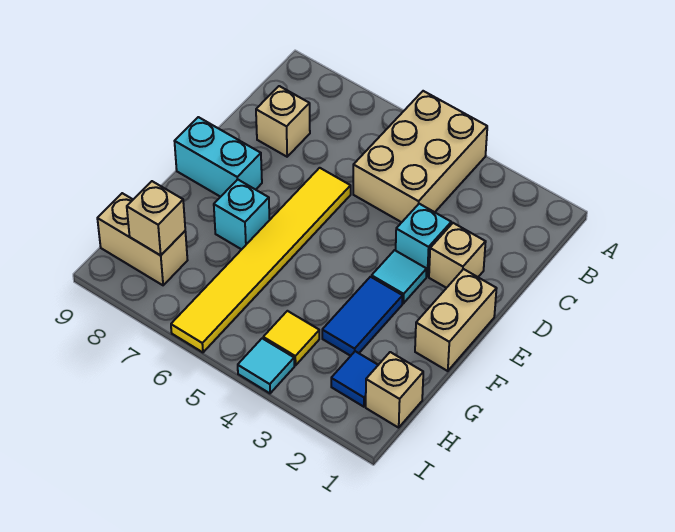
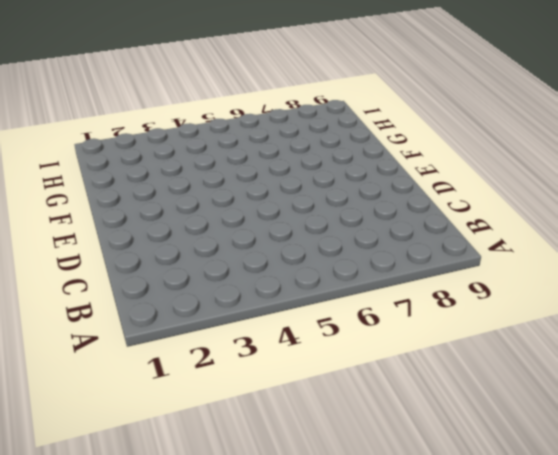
none -> tan brick A4:C5 level 1
none -> tan brick C8 level 1
none -> tan brick D2 level 1

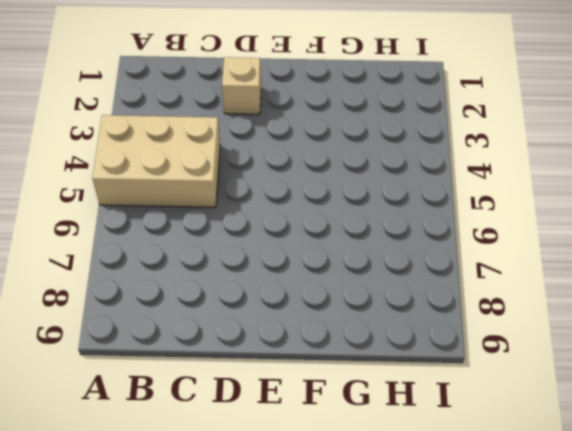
none -> tan brick C8 level 1
none -> cyan brick D3 level 1
none -> yellow tile D6:I6 level 1

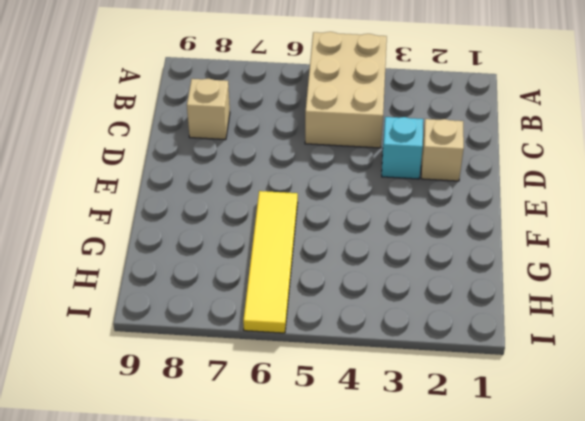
yellow tile F6:I6 level 1 -> yellow tile D6:I6 level 1
none -> tan brick E1:F1 level 1
none -> cyan tile E3 level 1
none -> cyan brick E8:E9 level 1

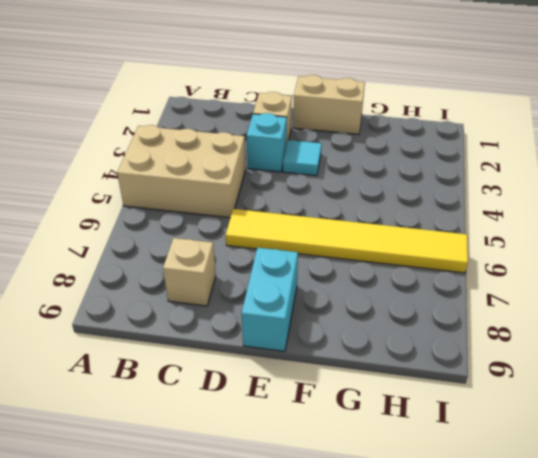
none -> blue tile F3:G3 level 1
none -> cyan brick F7 level 1
none -> tan brick H1 level 1

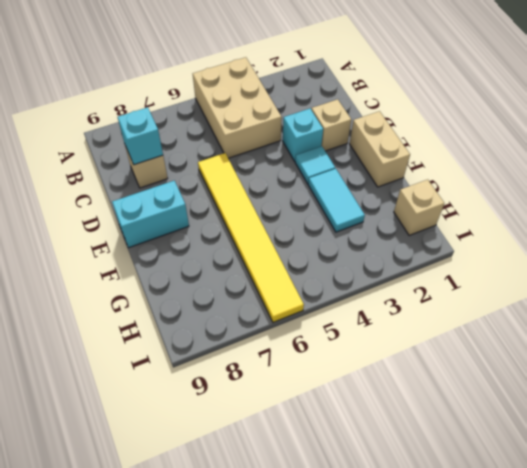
cyan brick C8 level 2 -> cyan brick F7 level 1
cyan tile F3:G3 level 1 -> blue tile F3:G3 level 1
none -> blue tile H2 level 1
none -> yellow tile H4 level 1
none -> tan brick H8:H9 level 1

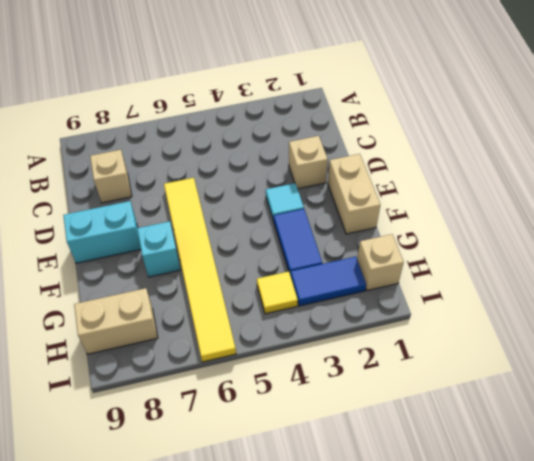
blue tile H2:H3 level 1 -> blue tile H2 level 1
none -> tan brick A4:C5 level 1
none -> cyan brick D3 level 1
none -> cyan tile I4 level 1

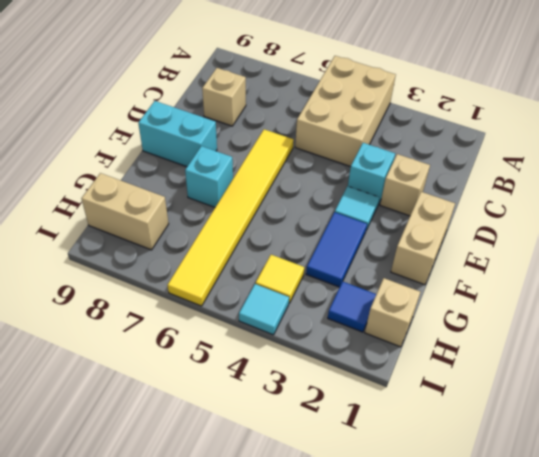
none -> tan brick H8 level 2

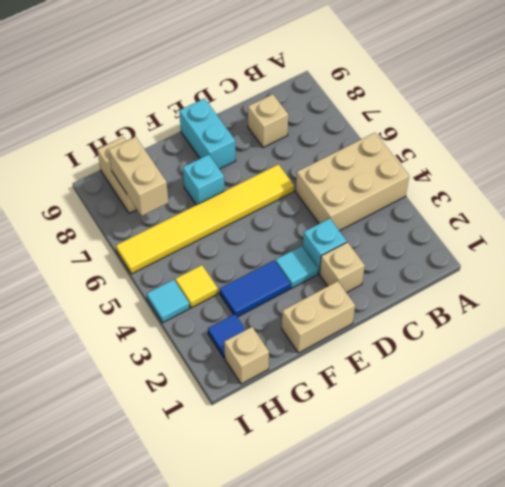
tan brick H7:H8 level 2 -> tan brick H8 level 2

